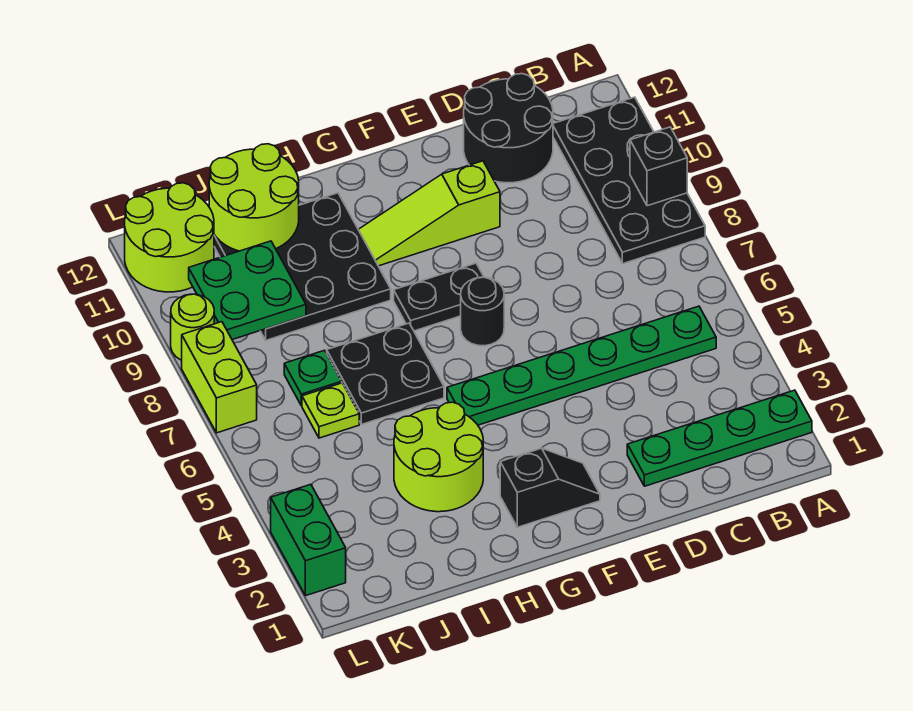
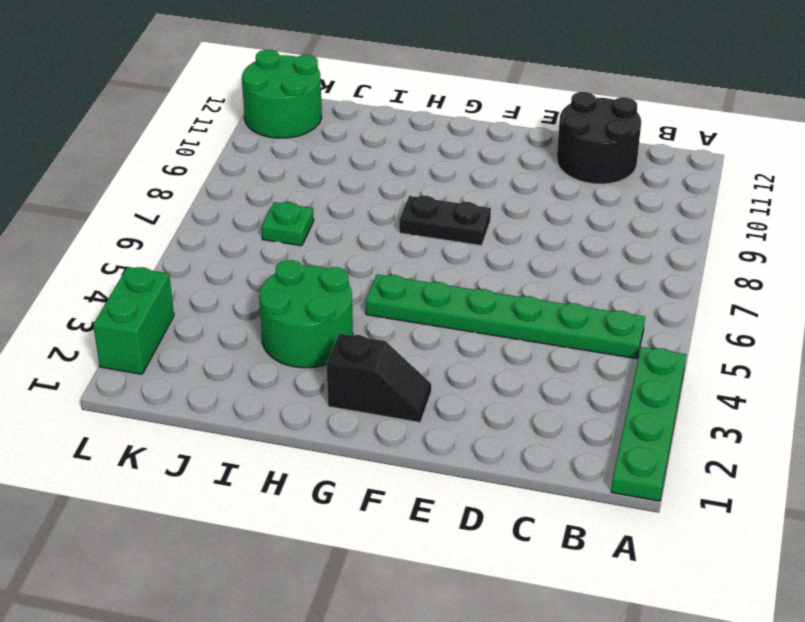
green plate A1:A4 level 1 -> green plate A2:D2 level 1
green round brick H3:I4 level 1 -> lime round brick H3:I4 level 1
green round brick K11:L12 level 1 -> lime round brick K11:L12 level 1
none -> black plate A8:B11 level 1
none -> lime slope E10:G10 level 1 top E
none -> black round brick F7 level 1

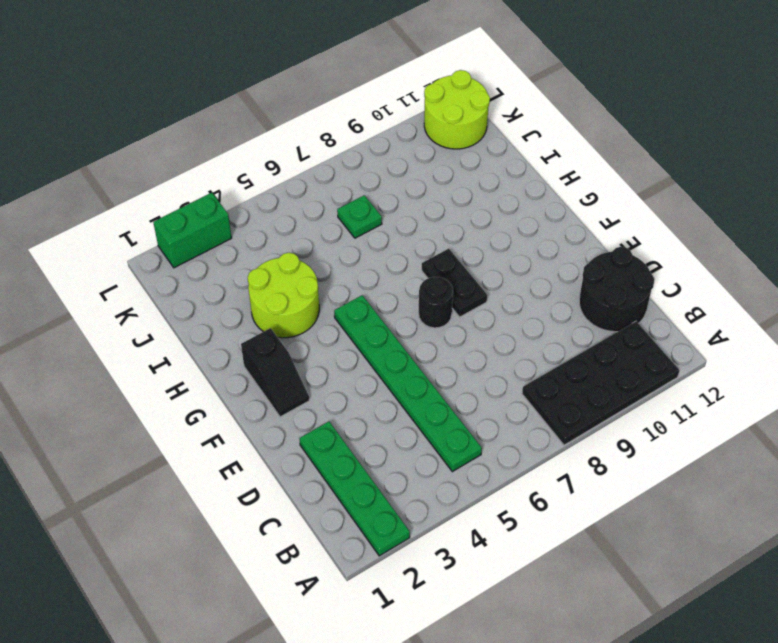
none -> lime slope E10:G10 level 1 top E
none -> black plate H6:I7 level 1
none -> black plate H9:J11 level 1

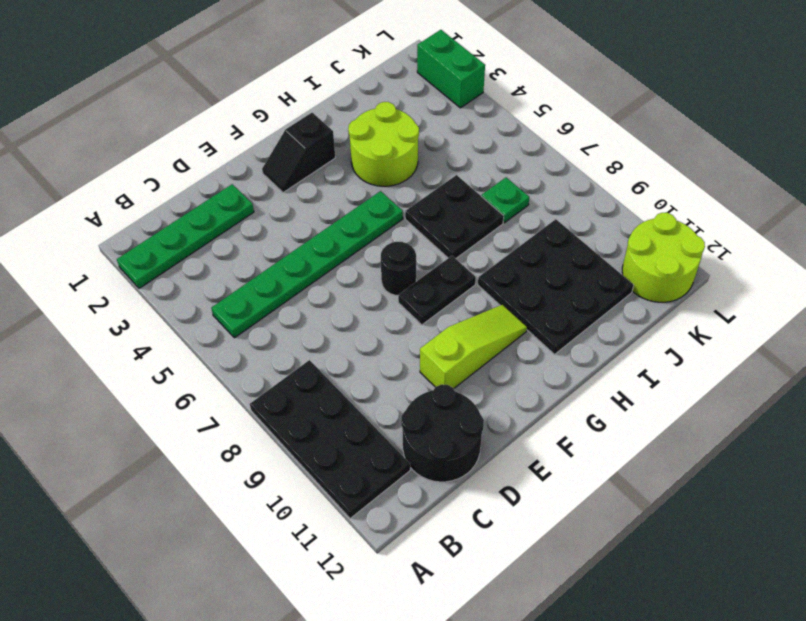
none -> lime plate J6 level 1
none -> lime brick L7:L8 level 1
none -> lime round brick L9 level 1

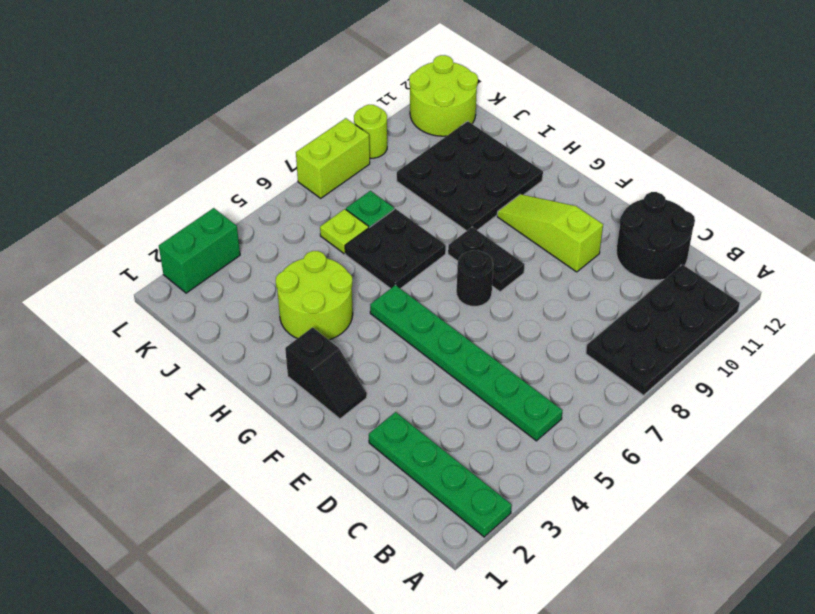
none -> black brick A9 level 2
none -> lime round brick I11:J12 level 2
none -> green plate J9:K10 level 2

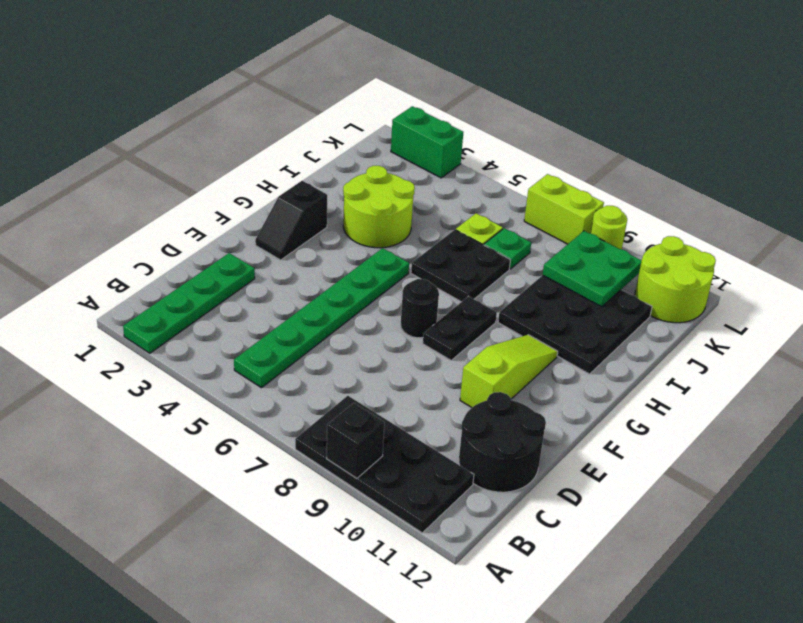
none -> lime round brick I11:J12 level 2

